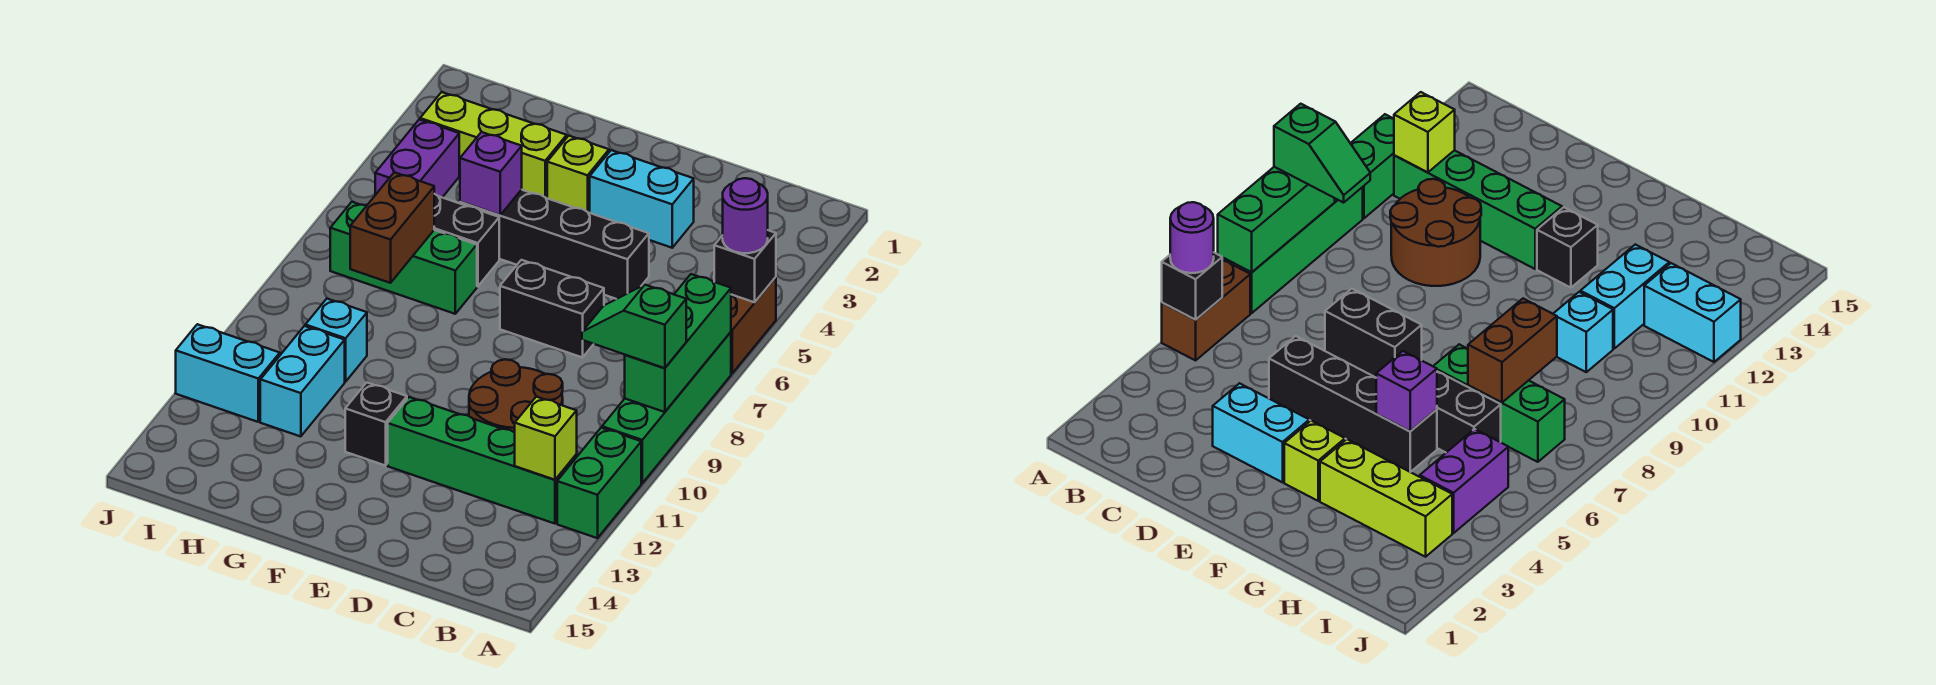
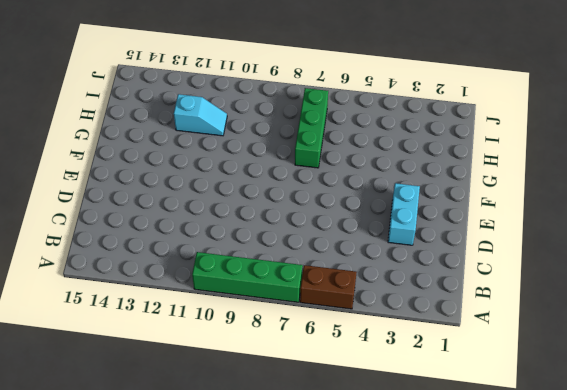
cyan slope H11:H12 level 1 top 12 -> cyan brick H11:H12 level 1
none -> green brick A11:A12 level 1
none -> green brick B12:E12 level 1
none -> brown round brick C10:D11 level 1

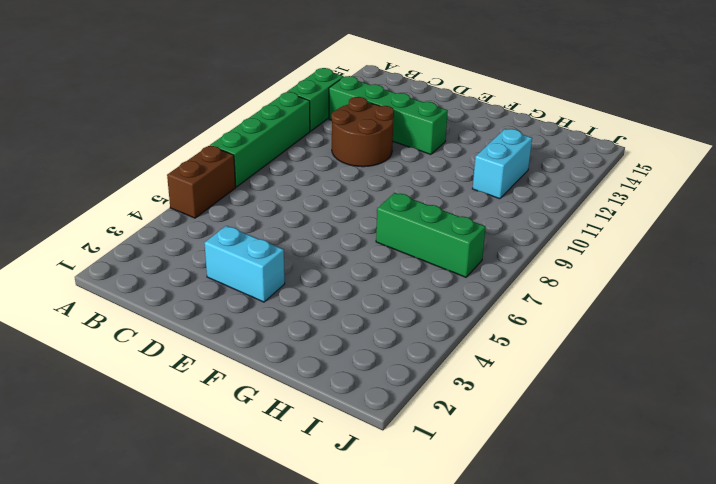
none -> black brick D5:G5 level 1
none -> black brick D7:E7 level 1
none -> lime brick F3 level 1

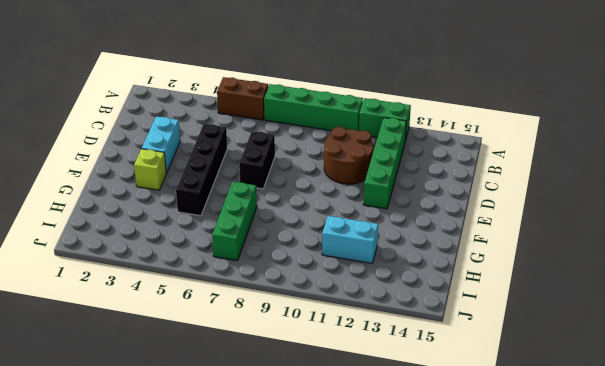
none -> black brick F12 level 1
none -> lime brick G3:I3 level 1
none -> black brick G6:H6 level 1

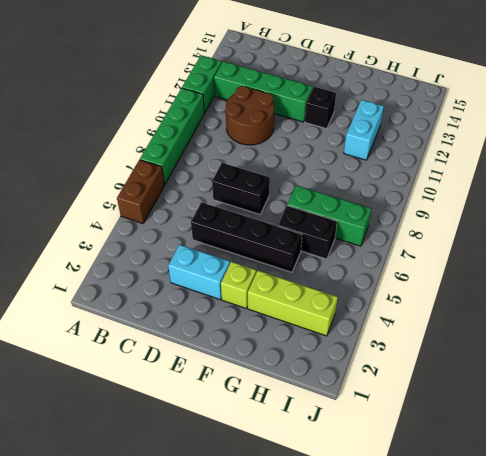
none -> cyan brick H10 level 1
none -> purple brick I4:I5 level 1
none -> cyan brick I12:J12 level 1

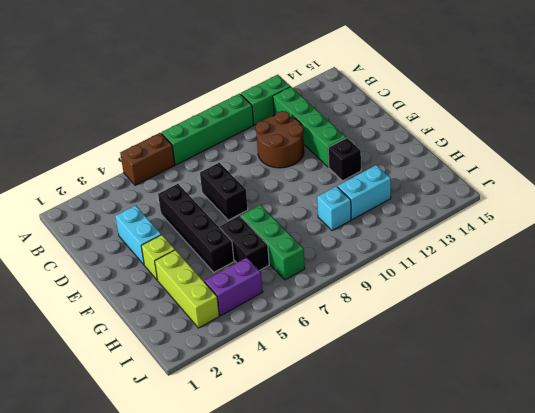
none -> cyan brick I12:J12 level 1
none -> black brick A5 level 2
none -> green brick A7:A9 level 2

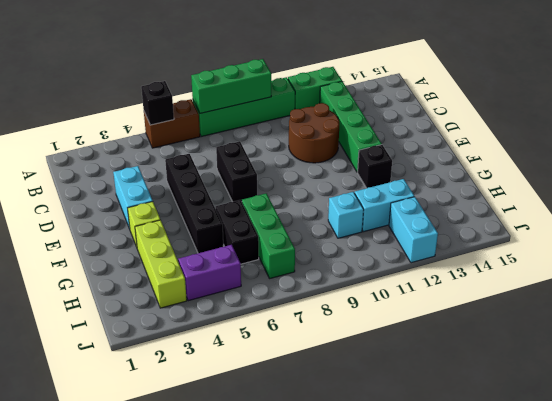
none -> lime brick B12 level 2
none -> purple brick G5 level 2
none -> brown brick H7:H8 level 2

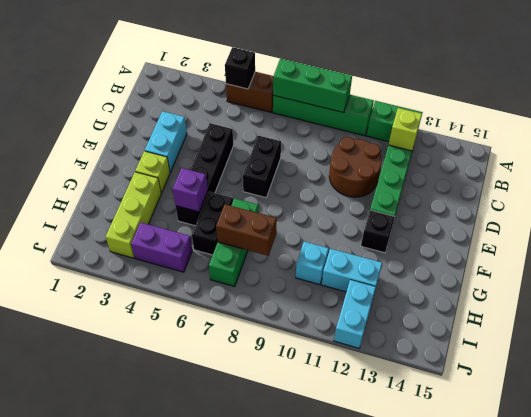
none -> purple round brick A5 level 3
none -> green slope A9:B9 level 3 top A

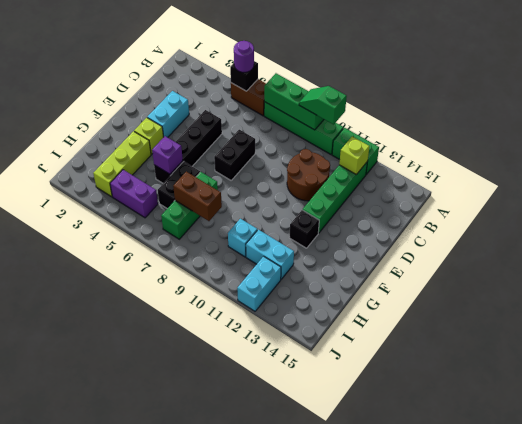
green slope A9:A10 level 3 top 10 -> green slope A9:B9 level 3 top A

